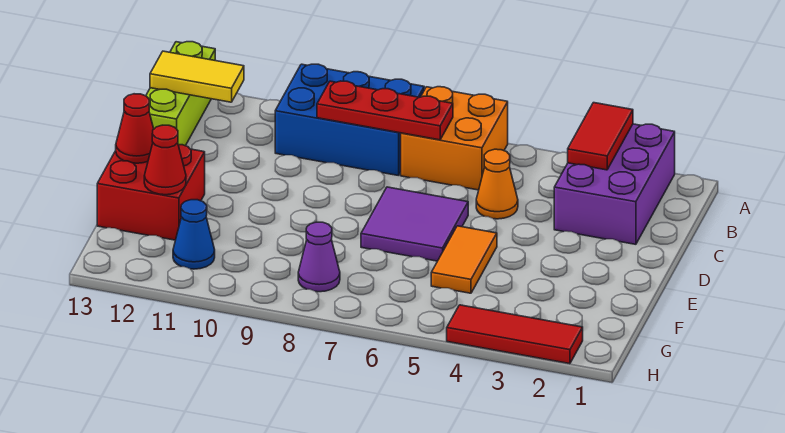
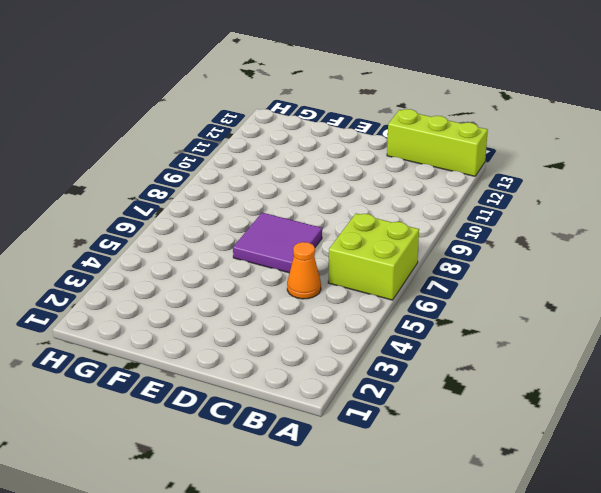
lime brick A6:B7 level 1 -> orange brick A6:B7 level 1
none -> purple brick A2:C3 level 1
none -> blue brick A8:B10 level 1
none -> orange tile E5:F5 level 1

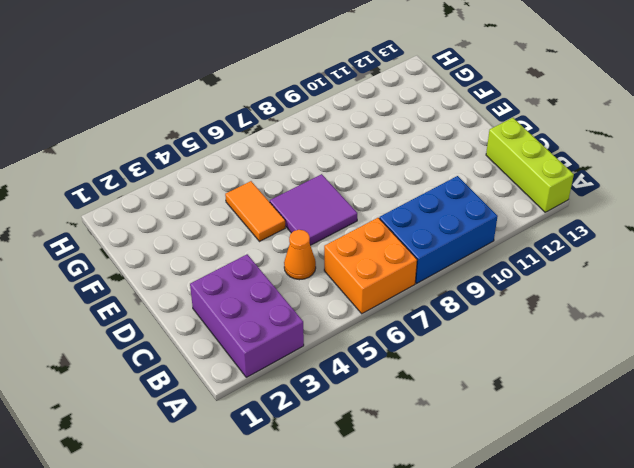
none -> red brick E12:F13 level 1
none -> purple cone G8 level 1
none -> blue cone G11 level 1

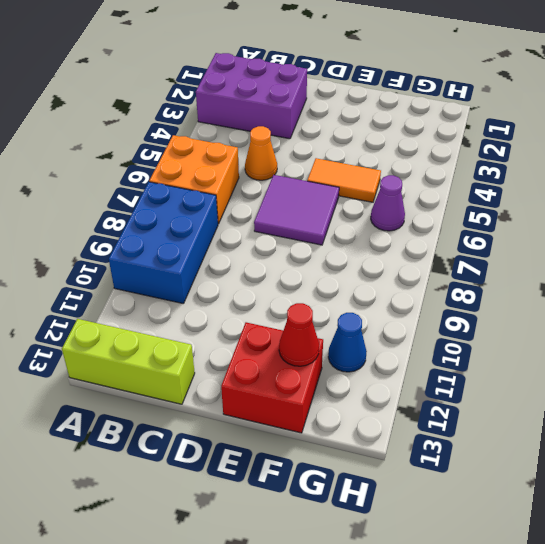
purple cone G6 level 1 -> purple cone G8 level 1
none -> red tile H2:H4 level 1
none -> red tile A3:B3 level 2
none -> red plate B7:B9 level 2

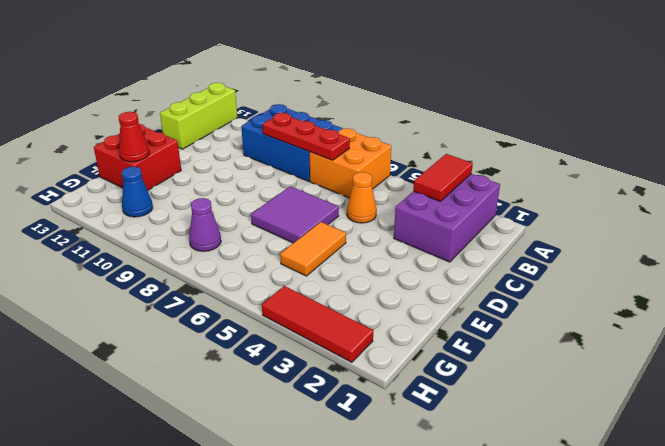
none -> yellow tile B12:B13 level 2
none -> red cone E13 level 2

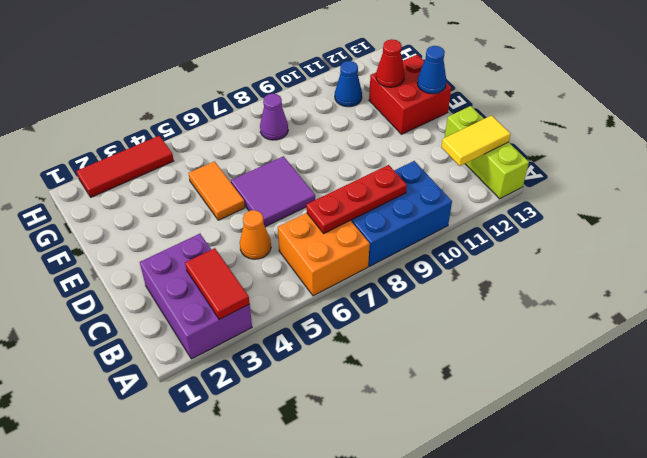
blue cone E13 level 2 -> red cone E13 level 2

